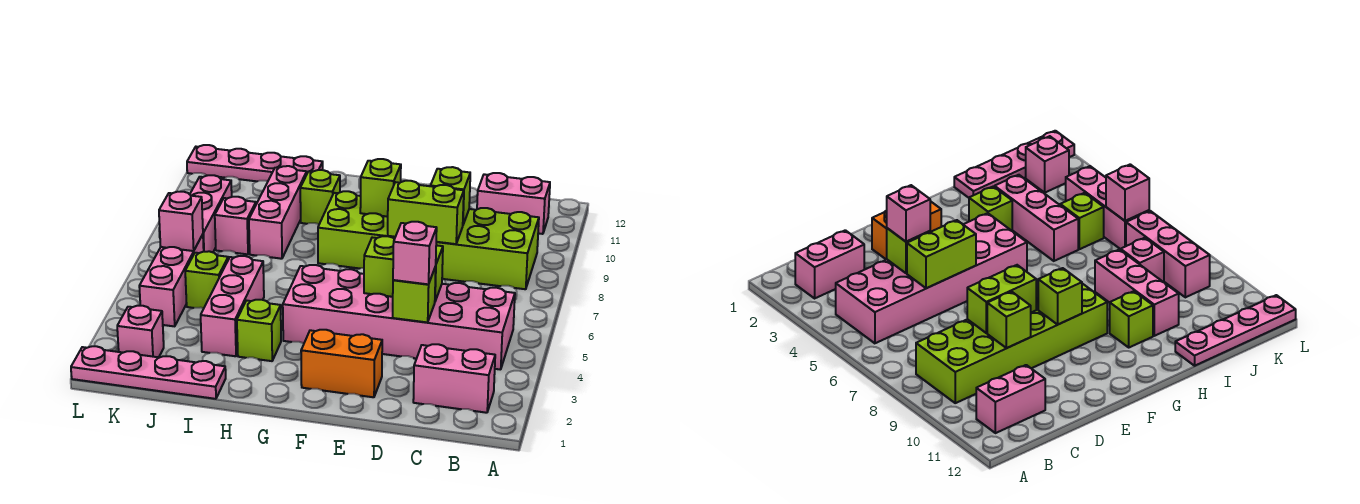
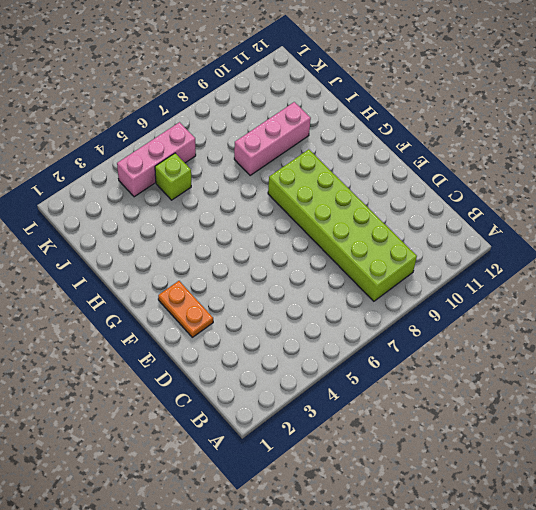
orange plate E2:F2 level 1 -> orange brick E2:F2 level 1
none -> pink brick B2:C2 level 1
none -> pink brick B4:G5 level 1
none -> pink brick B11:C11 level 1

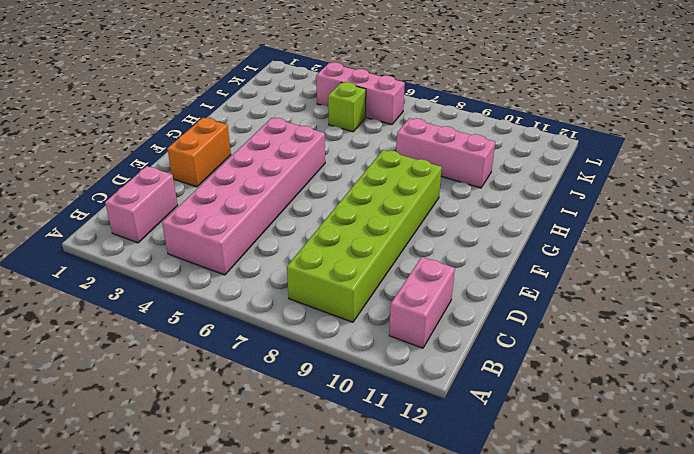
none -> lime brick H3 level 1
none -> lime brick H10 level 1
none -> pink plate I1:L1 level 1

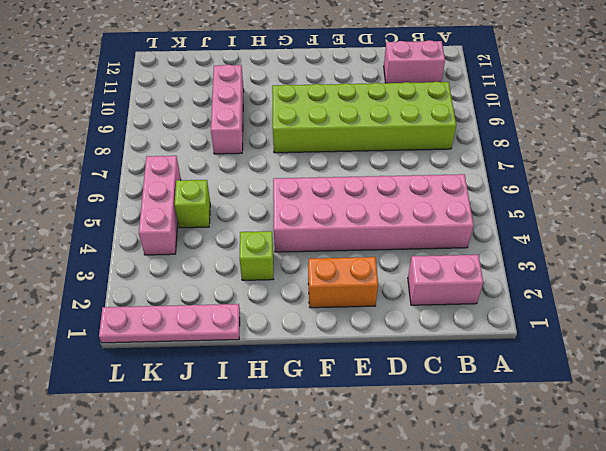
none -> lime brick H10 level 1
none -> pink brick I3:I5 level 1
none -> pink plate I12:L12 level 1

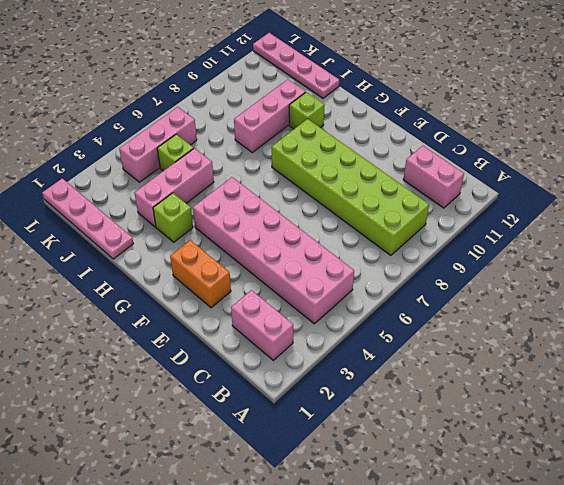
none -> pink brick J8 level 1
none -> pink brick K2 level 1
none -> pink brick K7:K9 level 1

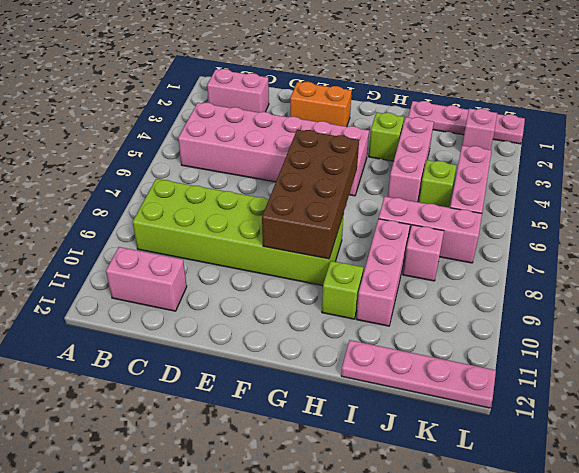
brown brick F6:G9 level 2 -> lime brick F9 level 2
pink brick I7:K7 level 1 -> pink brick K7:K9 level 1
none -> lime brick D4 level 2
none -> lime brick D5:E5 level 2
none -> lime brick D8:E8 level 2

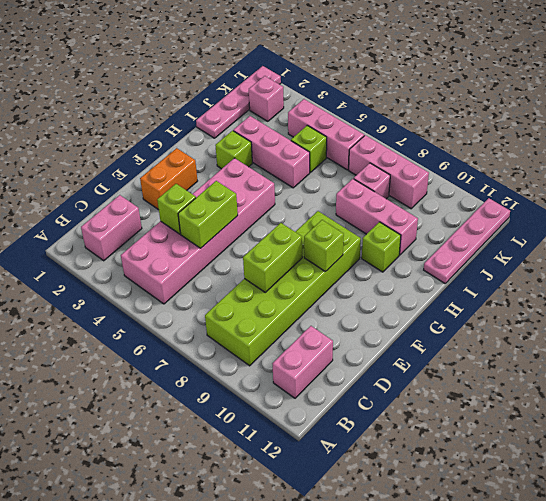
none -> lime brick D9 level 2
none -> pink brick K6 level 2
none -> pink brick D4 level 3

